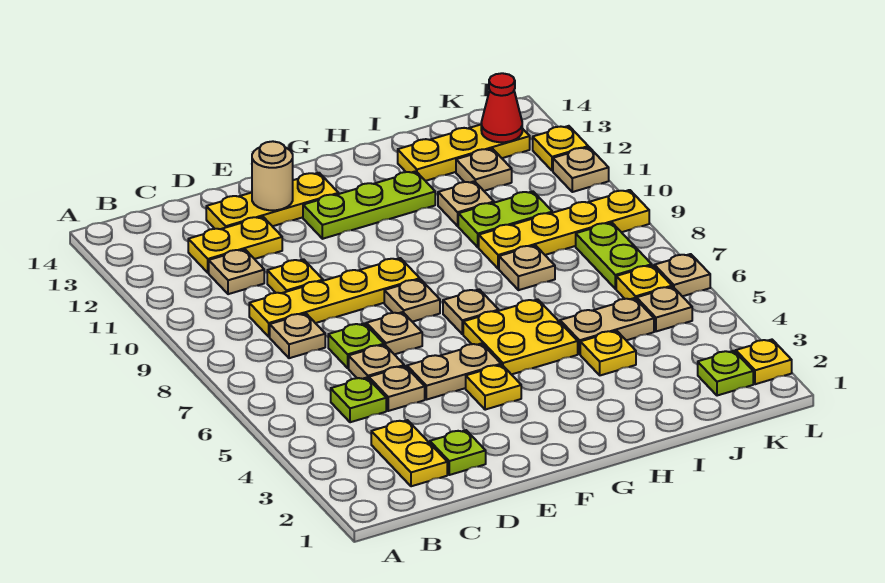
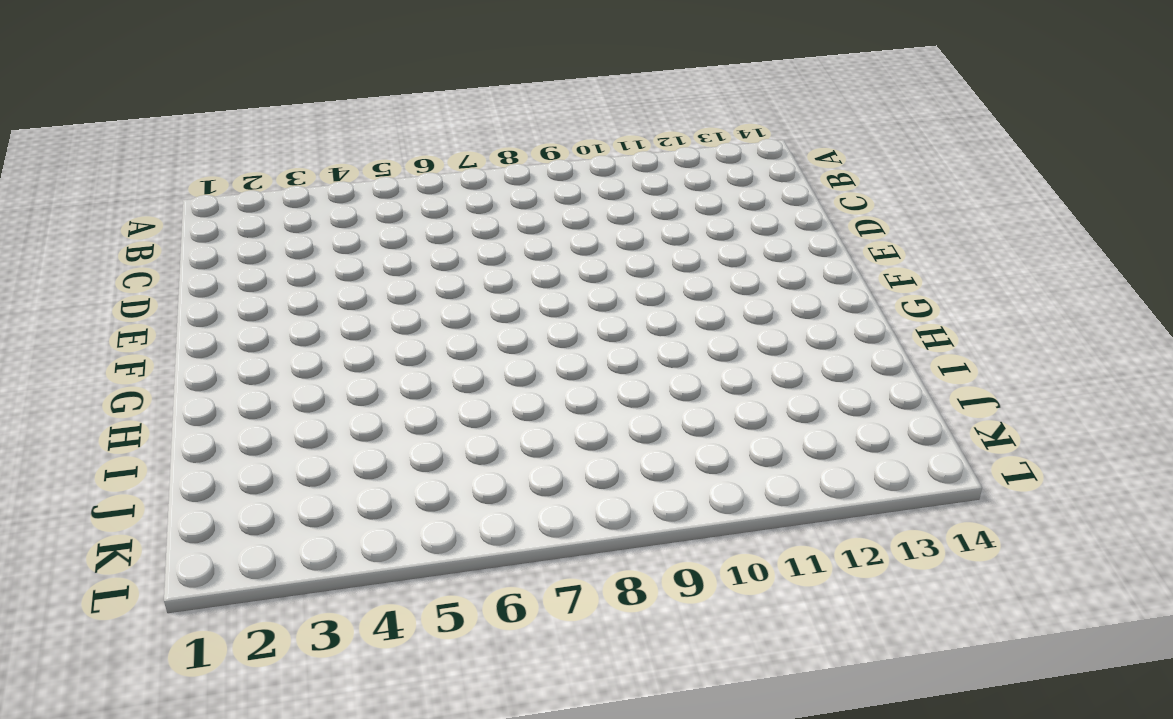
none -> yellow plate C2:C3 level 1
none -> lime plate C5 level 1
none -> tan plate C8 level 1
none -> yellow plate C9:F9 level 1

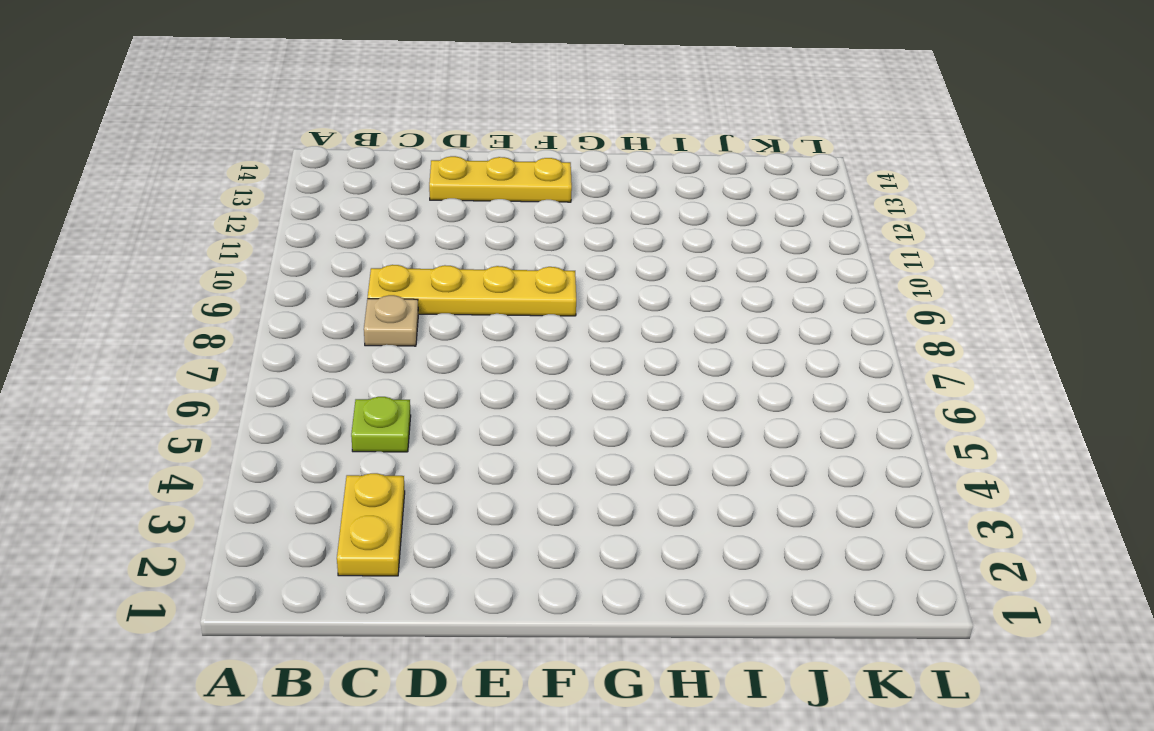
none -> tan plate C11 level 1
none -> yellow plate C12:D12 level 1
none -> lime plate D2 level 1
none -> tan plate D5 level 1

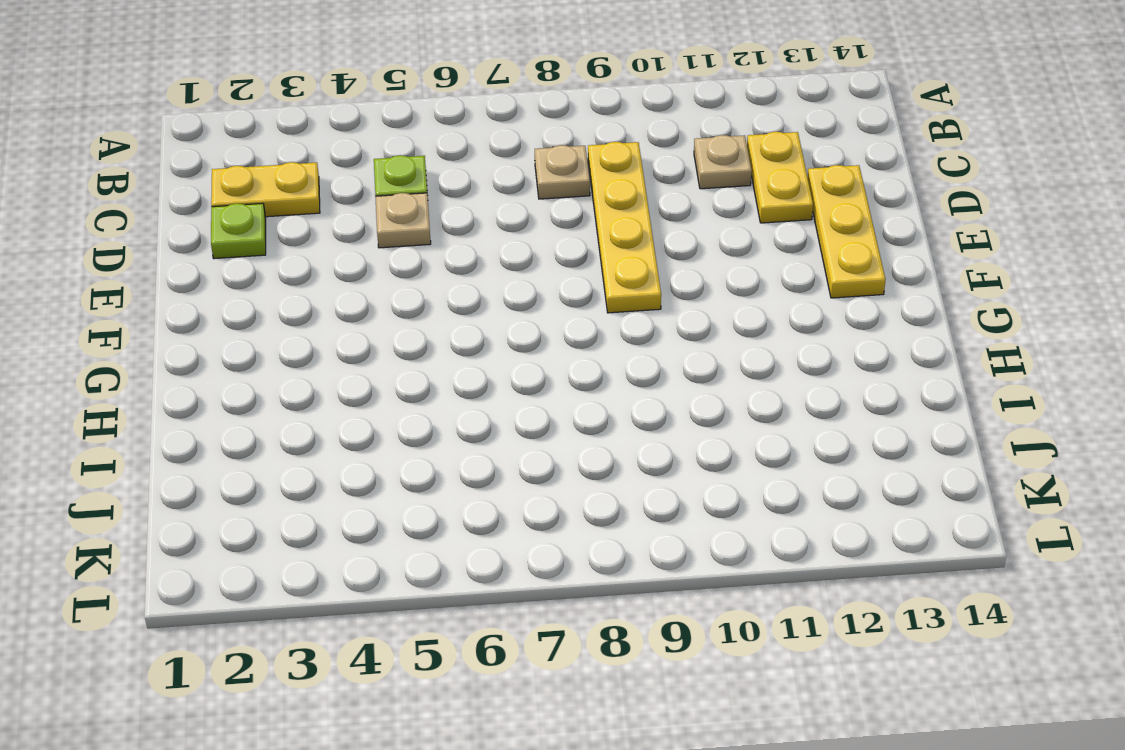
none -> tan plate D6 level 1
none -> lime plate D7 level 1
none -> yellow plate D10 level 1
none -> tan plate E5:F5 level 1

